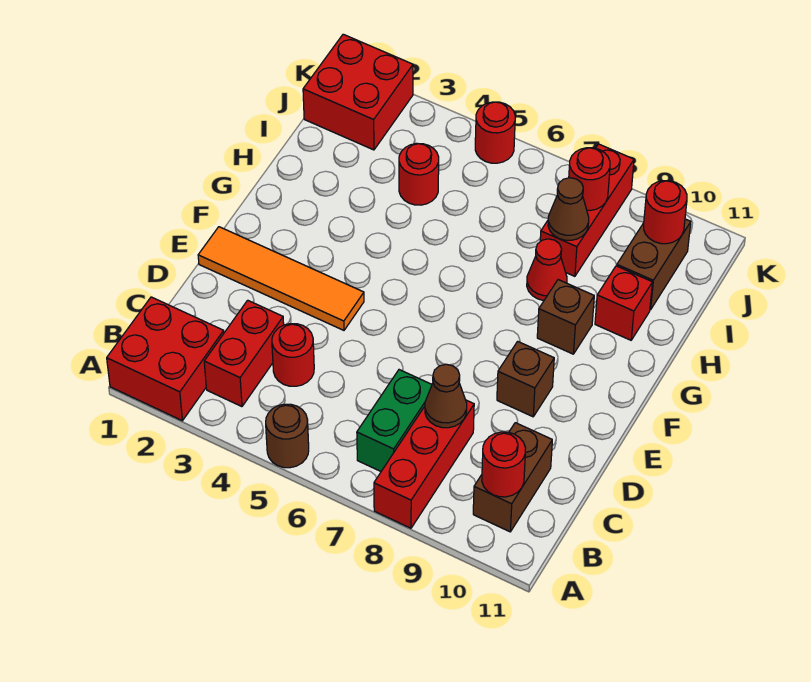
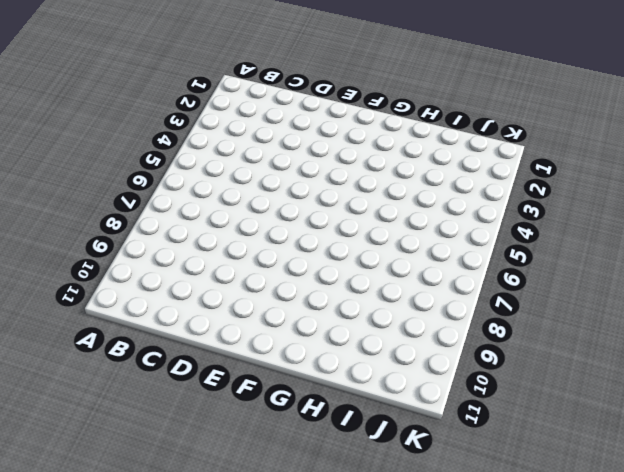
none -> red brick A1:B2 level 1
none -> brown round brick A5 level 1
none -> red brick A8:C8 level 1

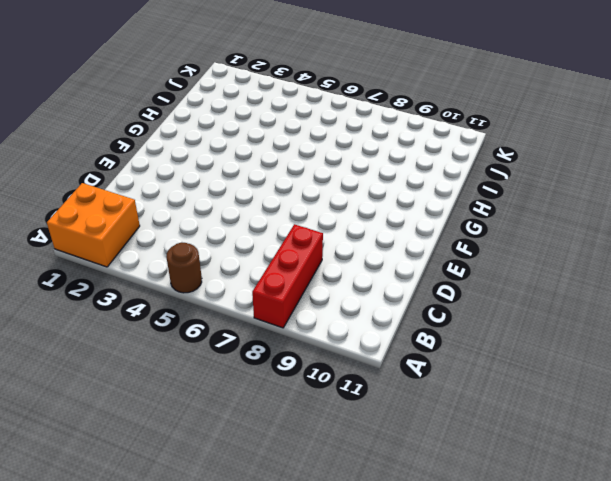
orange brick A1:B2 level 1 -> red brick A1:B2 level 1
none -> red brick B3:C3 level 1
none -> green brick B7:C7 level 1
none -> brown brick B10:C10 level 1

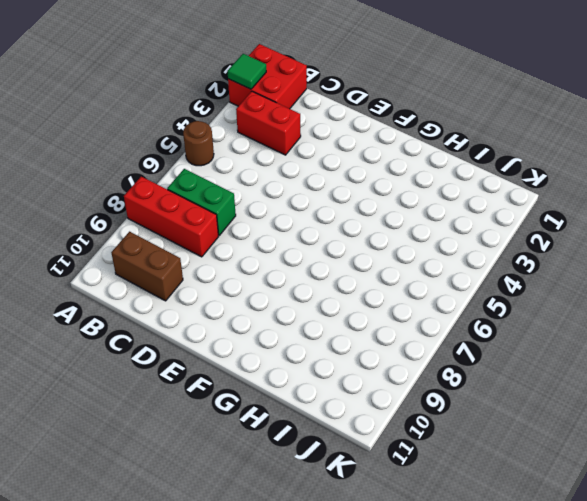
green tile A2 level 2 -> none
none -> red round brick C4 level 1
none -> orange tile E1:E4 level 1
none -> brown brick E9 level 1

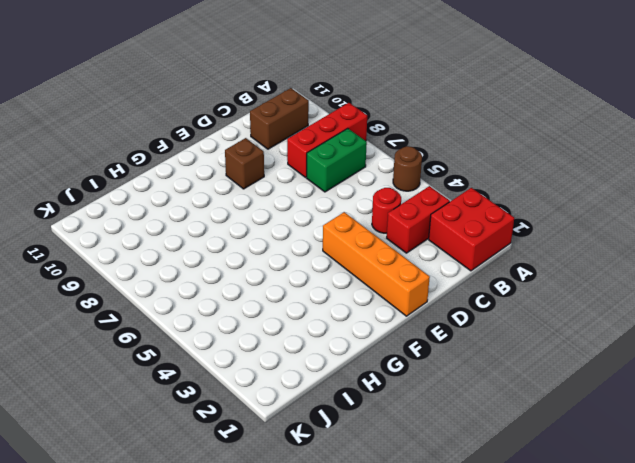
orange brick E1:E4 level 1 -> orange tile E1:E4 level 1
none -> brown brick G9 level 1
none -> red cone H8 level 1
none -> red brick H10 level 1

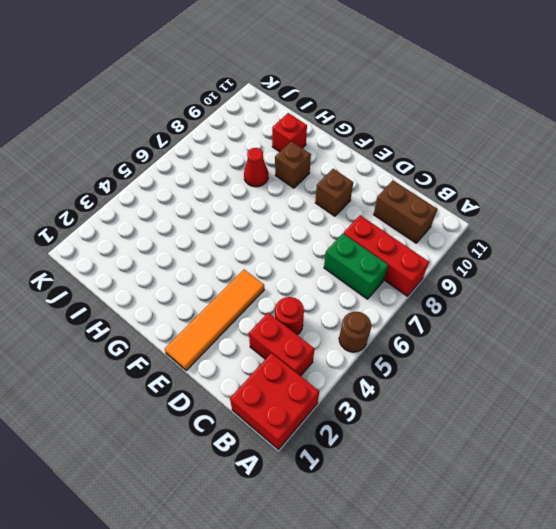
none -> red round brick I4 level 1
none -> red brick I8:K8 level 1
none -> brown brick I10:J10 level 1

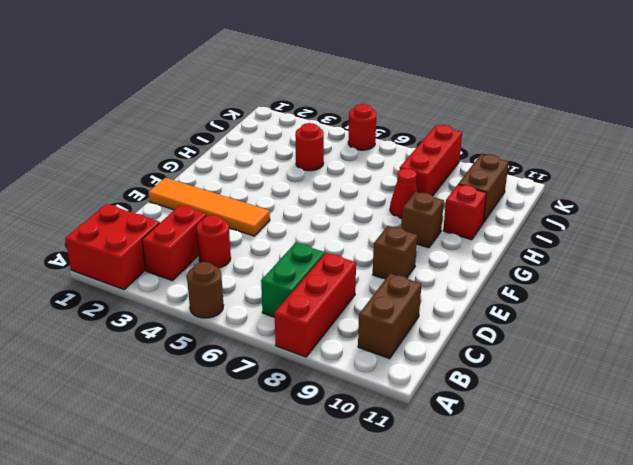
none -> red brick J1:K2 level 1
none -> red round brick B10 level 2
none -> brown cone C8 level 2

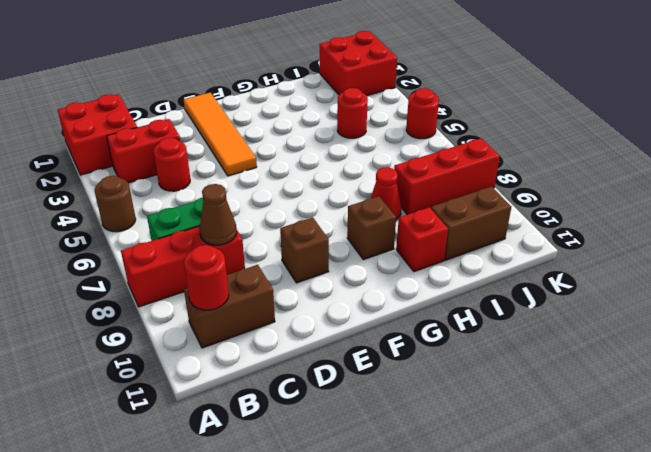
none -> brown cone I8 level 2
none -> red round brick J8 level 2
none -> red round brick J10 level 2

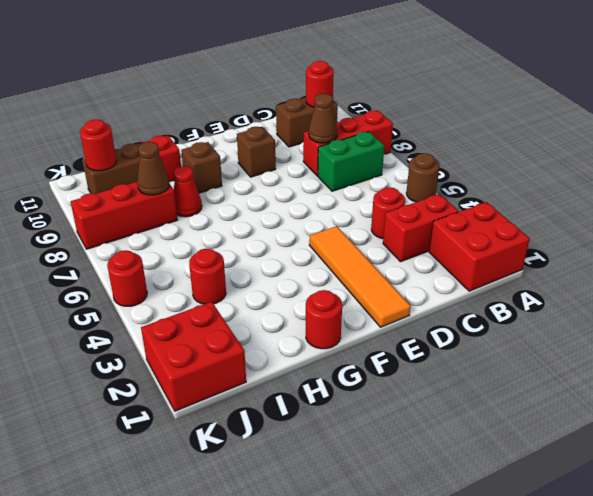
red round brick G1 level 1 -> red round brick J8 level 2

